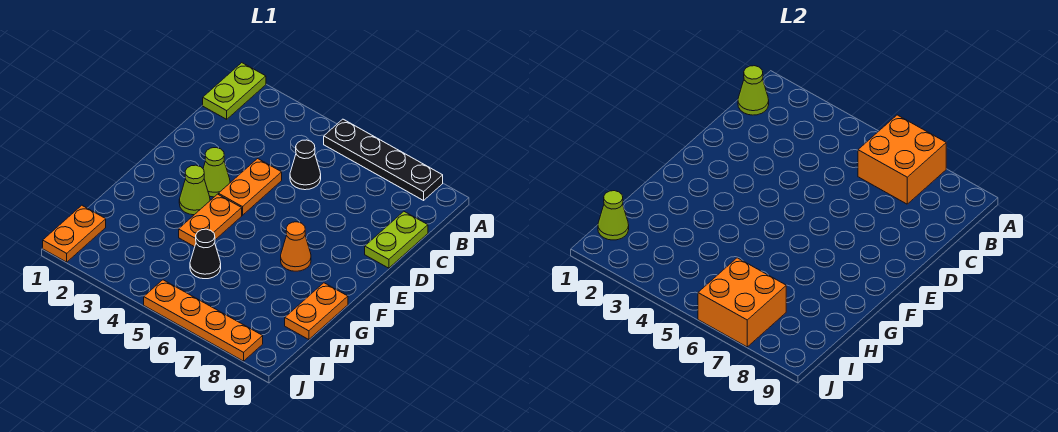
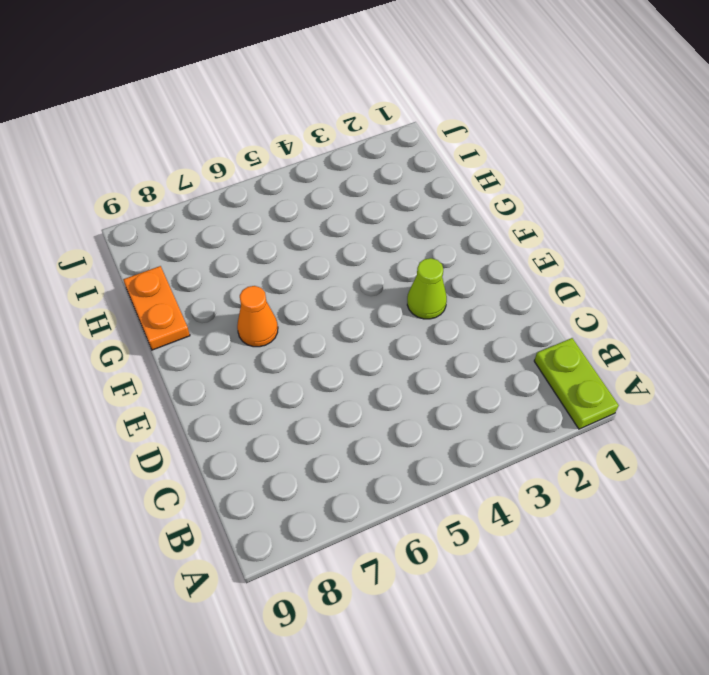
none -> black plate A5:A8 level 1
none -> black cone C5 level 1
none -> lime plate C9:D9 level 1

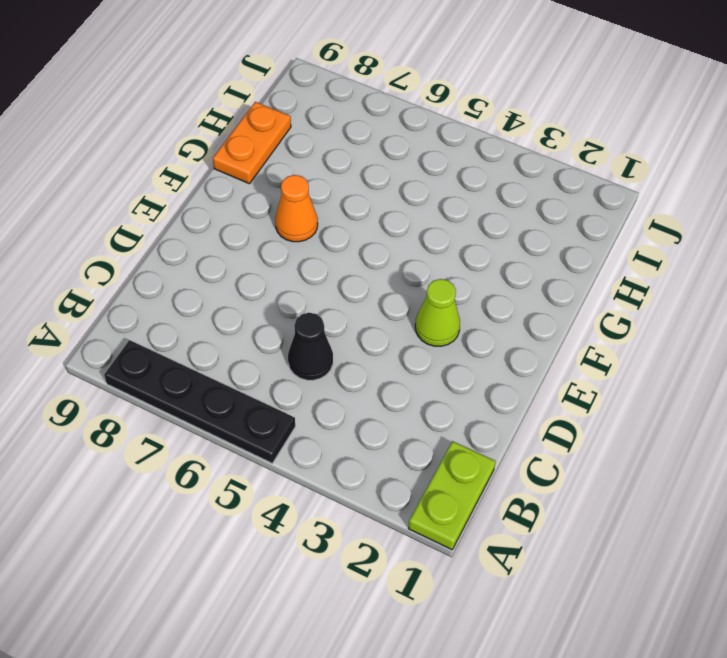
none -> lime plate C9:D9 level 1
none -> orange plate D4:E4 level 1
none -> lime cone F3 level 1

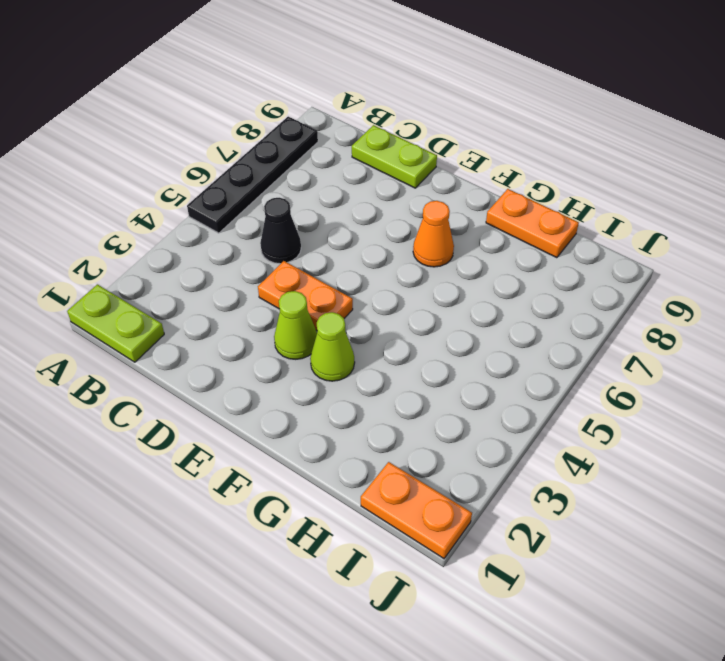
none -> orange plate F4:G4 level 1
none -> black cone H5 level 1
none -> orange plate J5:J8 level 1

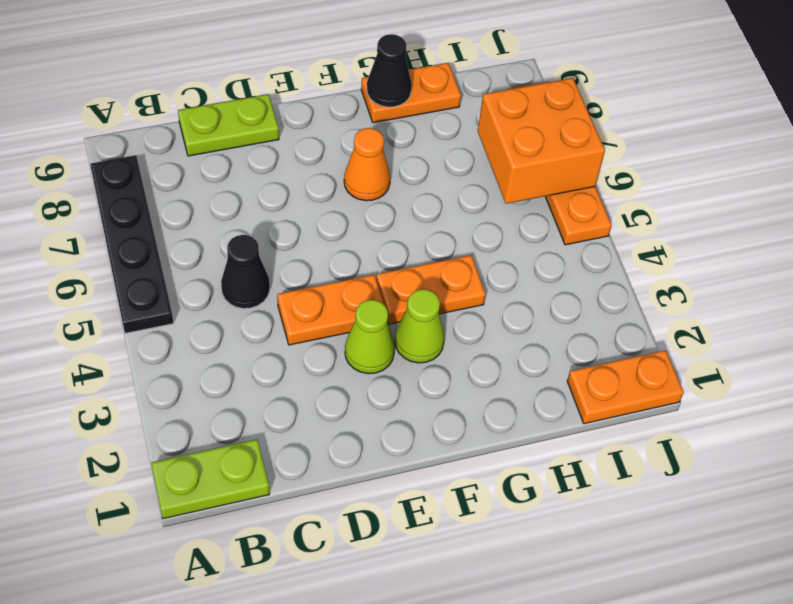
black cone G9 level 2 -> black cone H5 level 1
none -> orange brick A6:B7 level 2
none -> lime cone B1 level 2
none -> lime cone I1 level 2

